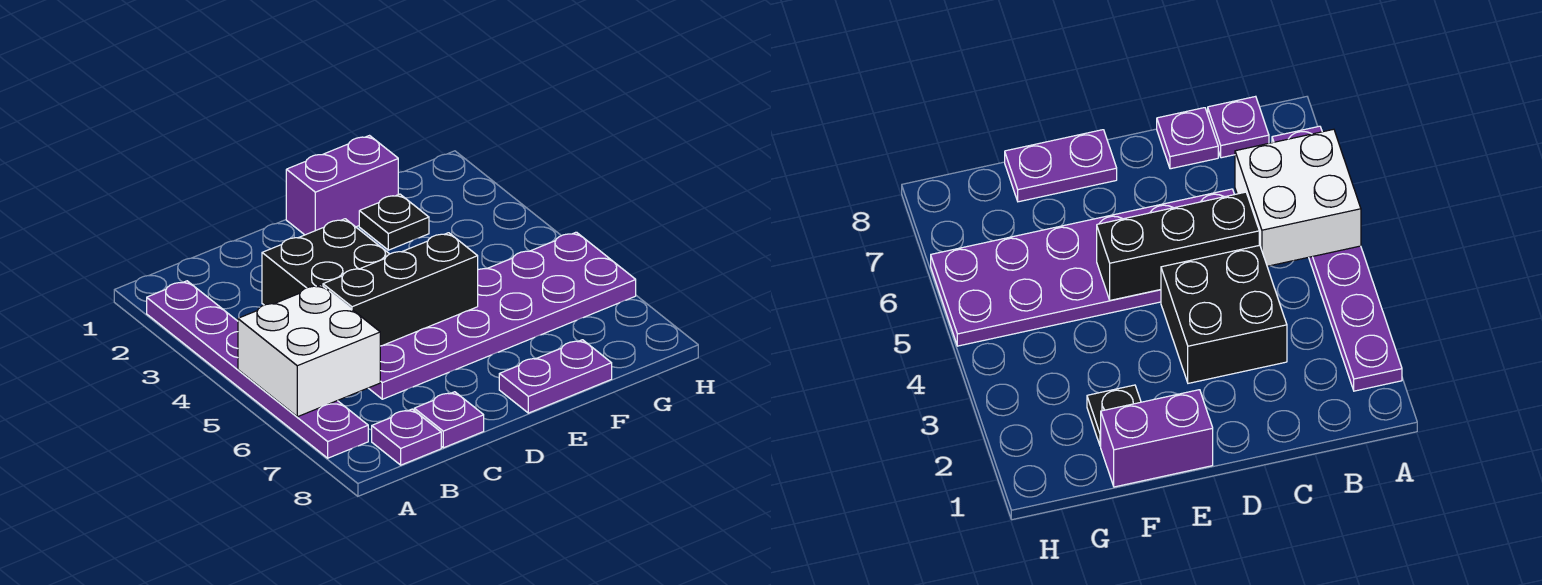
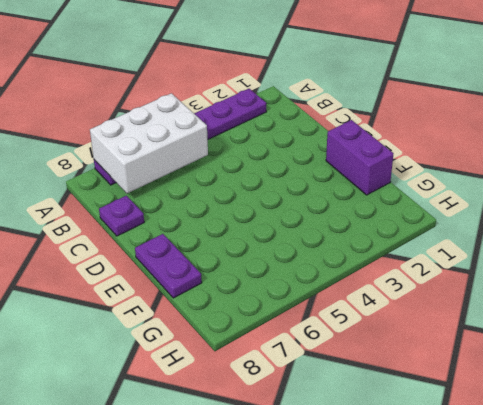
white brick A5:B7 level 2 -> white brick A5:B6 level 2
none -> purple plate B8 level 1
none -> black brick C3:D4 level 1

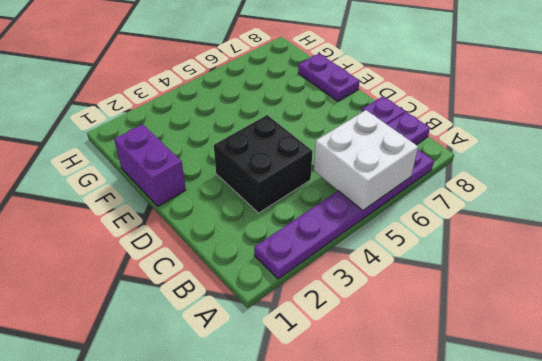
none -> purple plate C5:H6 level 1
none -> black plate F2 level 1

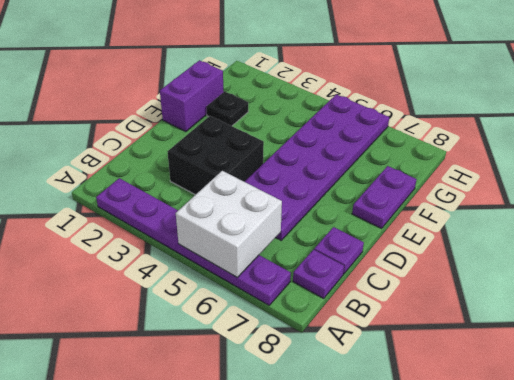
none -> black brick C5:E5 level 2

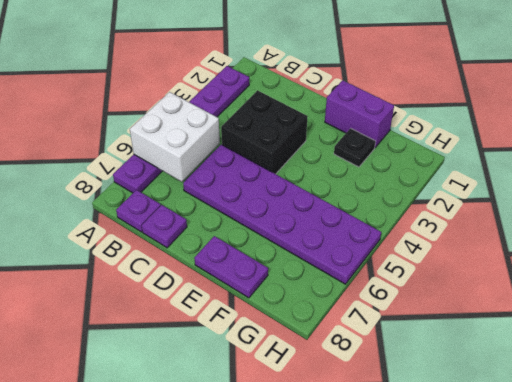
none -> black brick C5:E5 level 2

